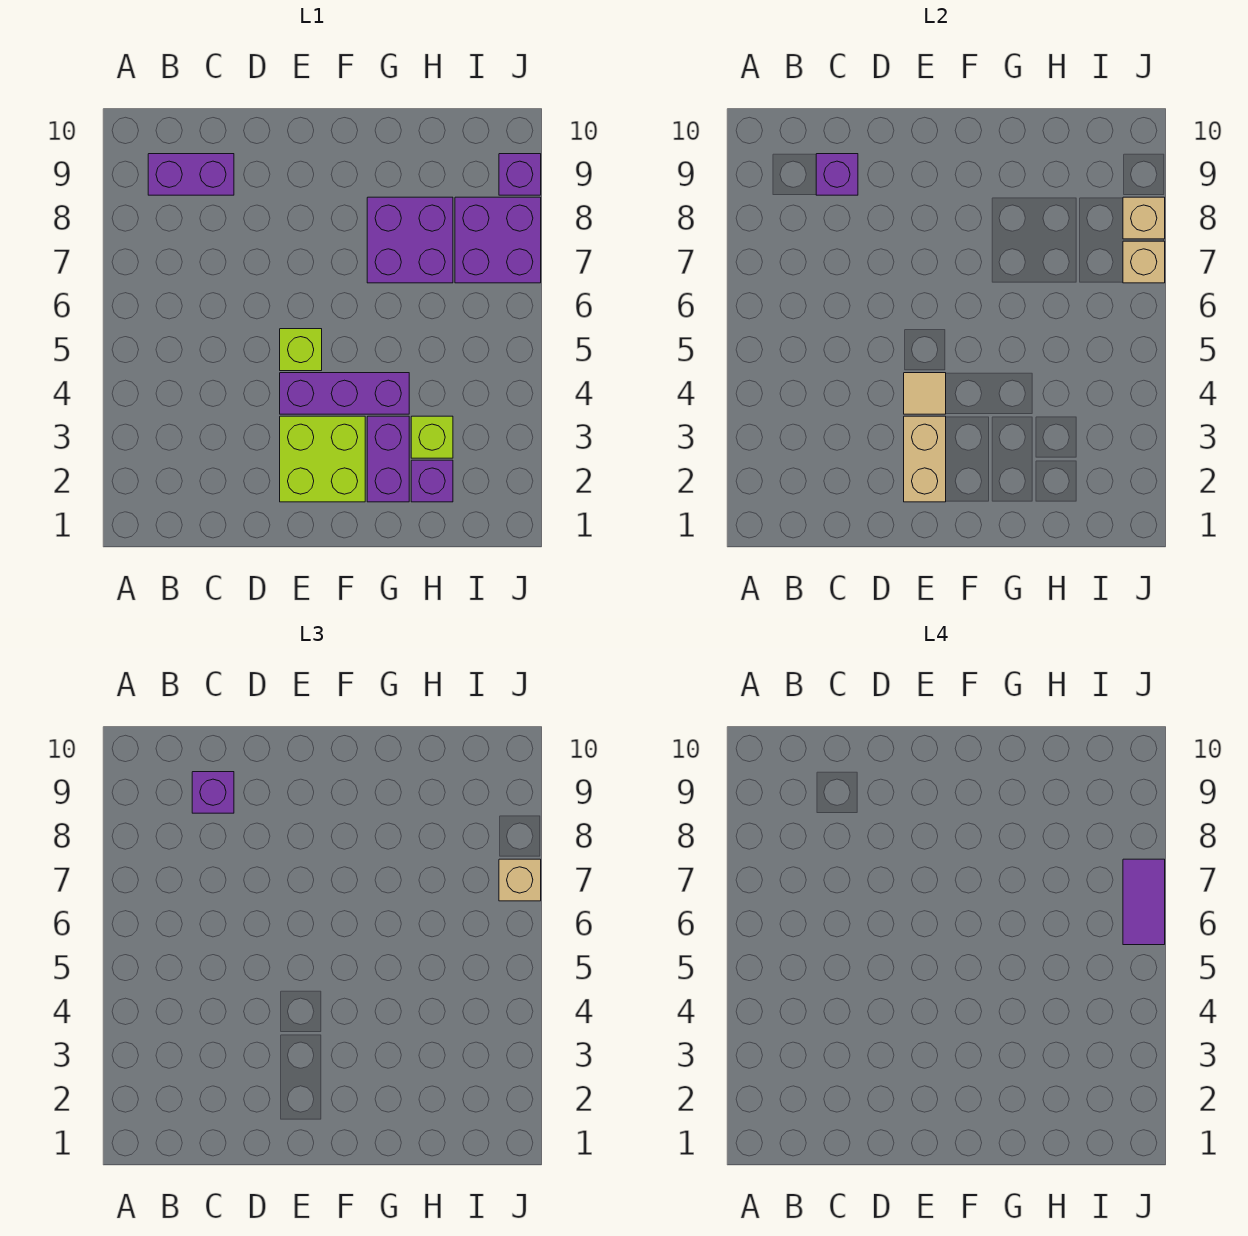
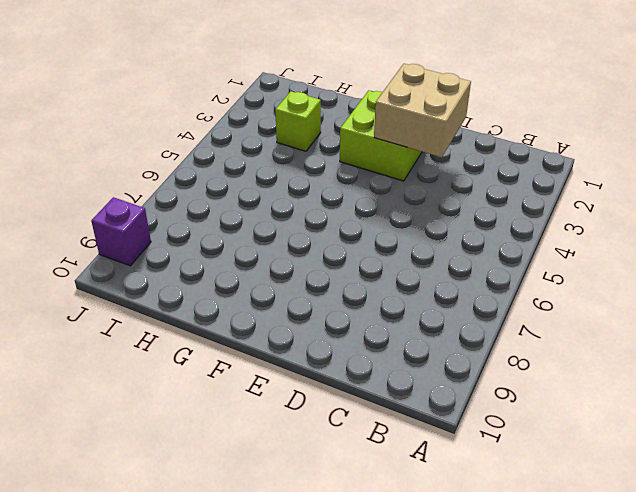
tan brick D2:E3 level 2 -> tan brick E2:E3 level 2
none -> purple brick B9:C9 level 1
none -> purple brick E4:G4 level 1
none -> lime brick E5 level 1

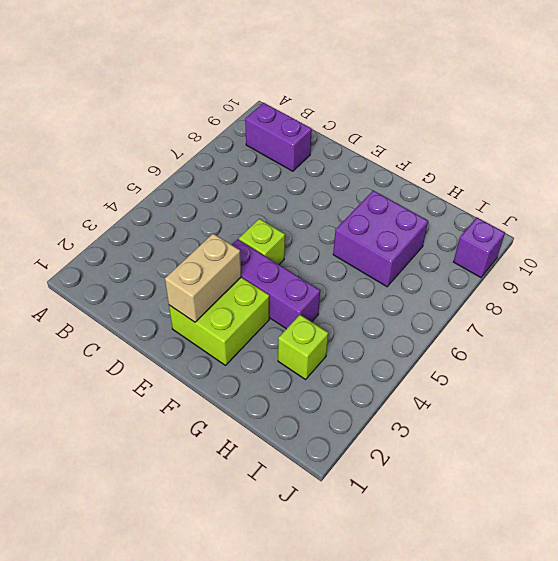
none -> purple brick G2:G3 level 1
none -> purple brick H2 level 1
none -> purple brick I7:J8 level 1

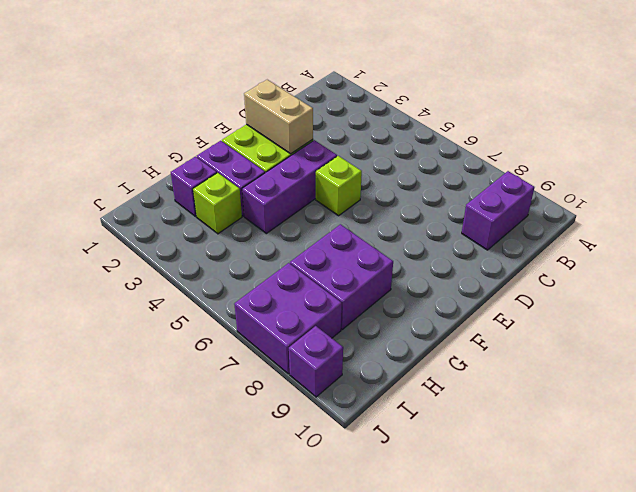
none -> purple brick C9 level 2
none -> tan tile E4 level 2
none -> tan brick J7 level 2

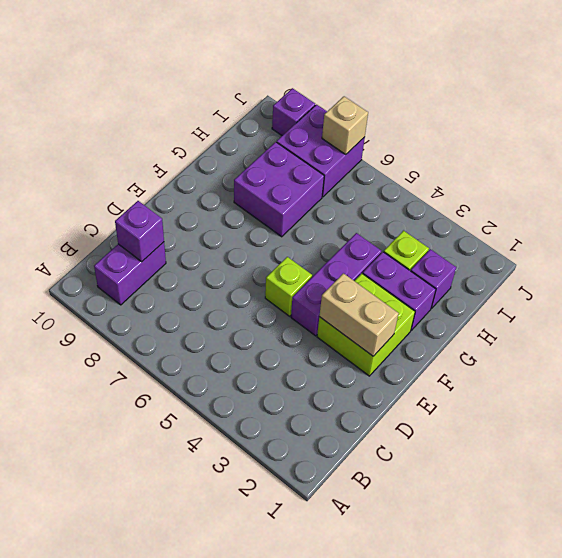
none -> tan tile E4 level 2
none -> tan brick J8 level 2
none -> purple brick C9 level 3

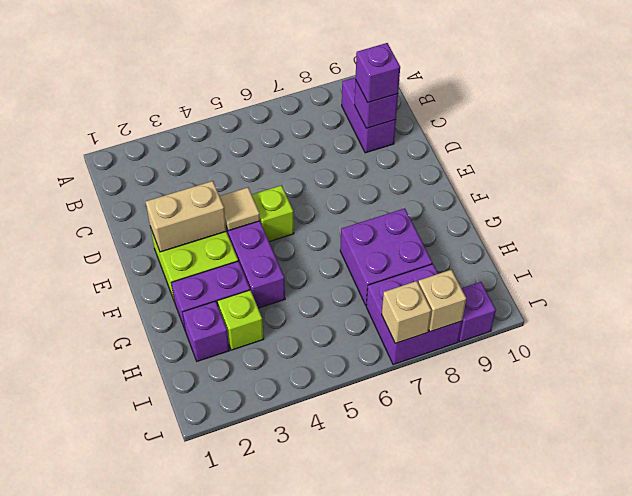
none -> tan brick J7 level 3
none -> purple tile J6:J7 level 4

